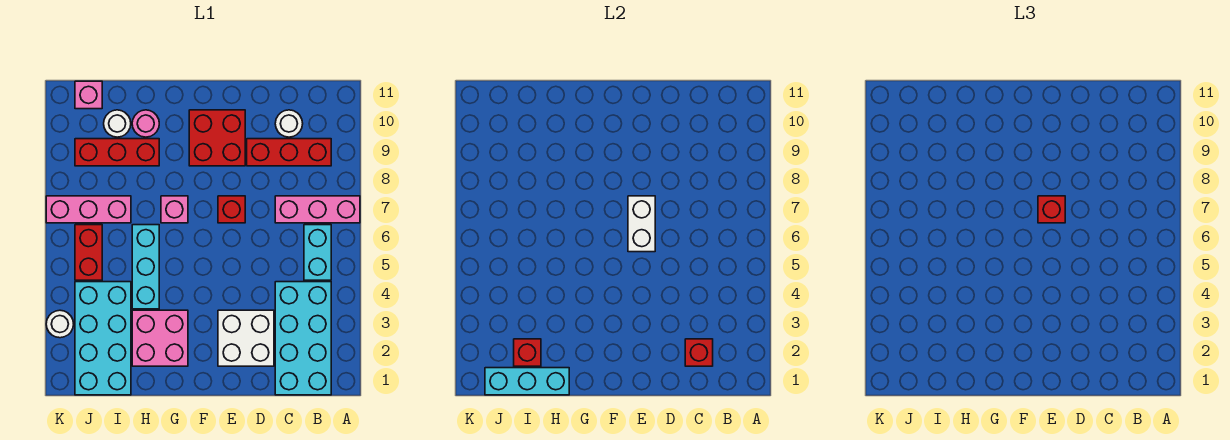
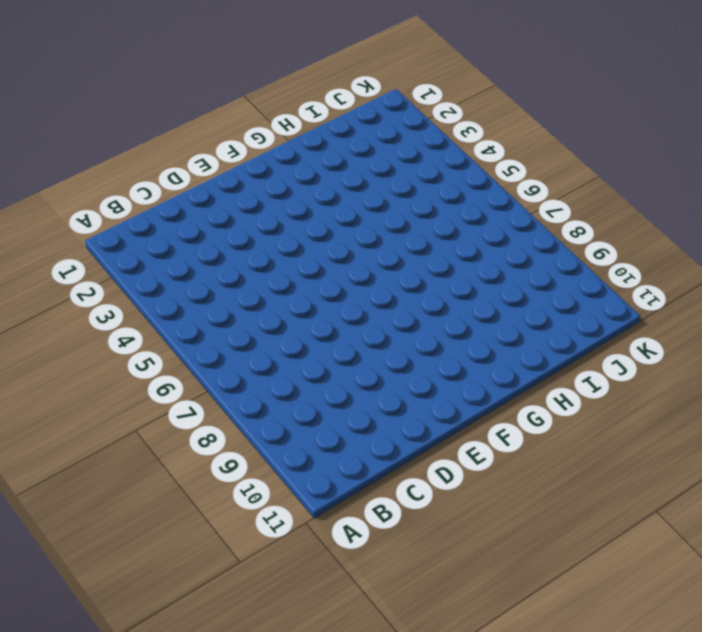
none -> pink brick A7:C7 level 1
none -> cyan brick B1:C4 level 1
none -> cyan brick B5:B6 level 1

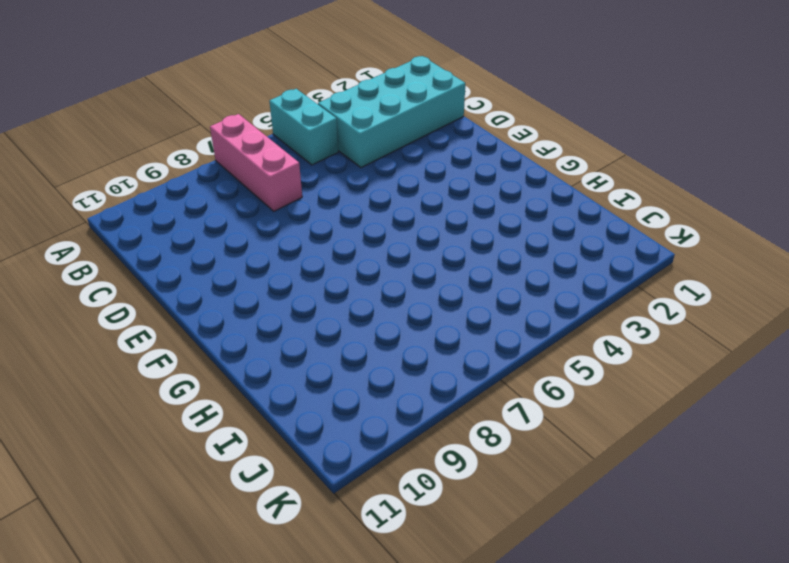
cyan brick A5:B5 level 1 -> cyan brick B5:B6 level 1
none -> red brick B9:D9 level 1
none -> white round brick C10 level 1
none -> white brick D2:E3 level 1

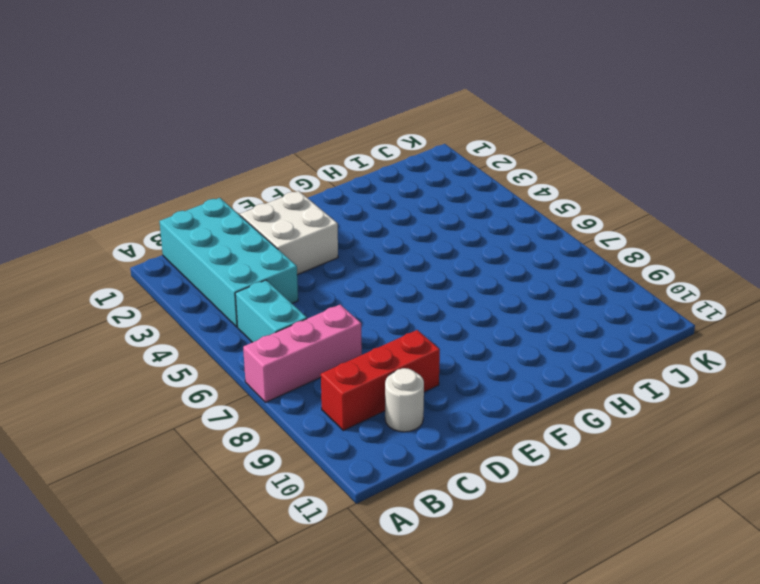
none -> red brick E7 level 1
none -> red brick E9:F10 level 1
none -> pink brick G2:H3 level 1

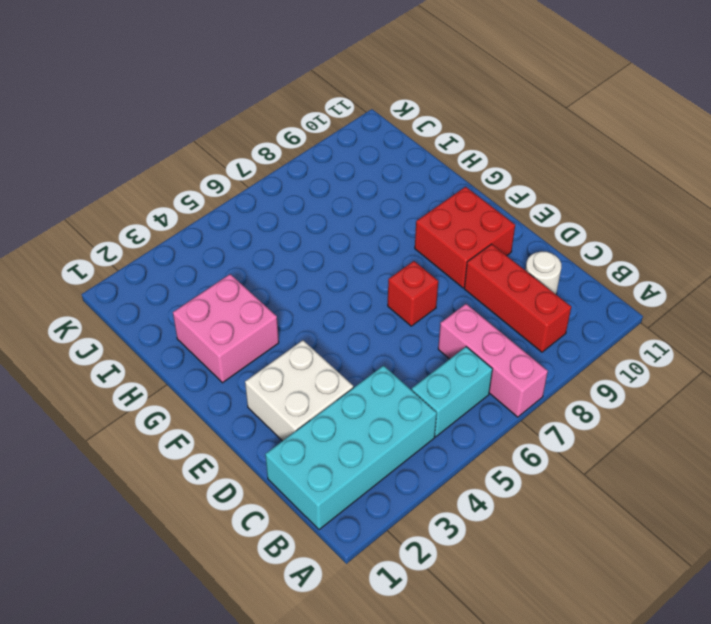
none -> pink brick G7 level 1
none -> cyan brick H4:H6 level 1
none -> red brick H9:J9 level 1

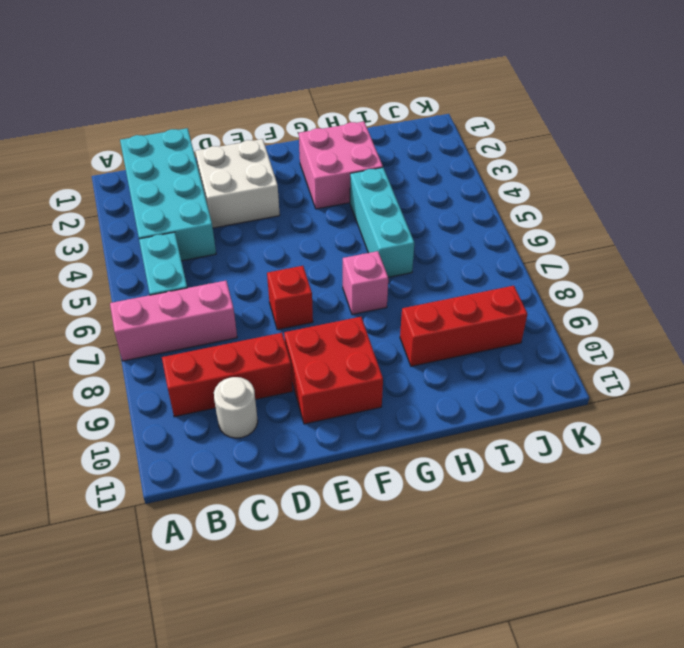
none -> pink round brick H10 level 1
none -> cyan brick I1:J4 level 1
none -> pink brick I7:K7 level 1

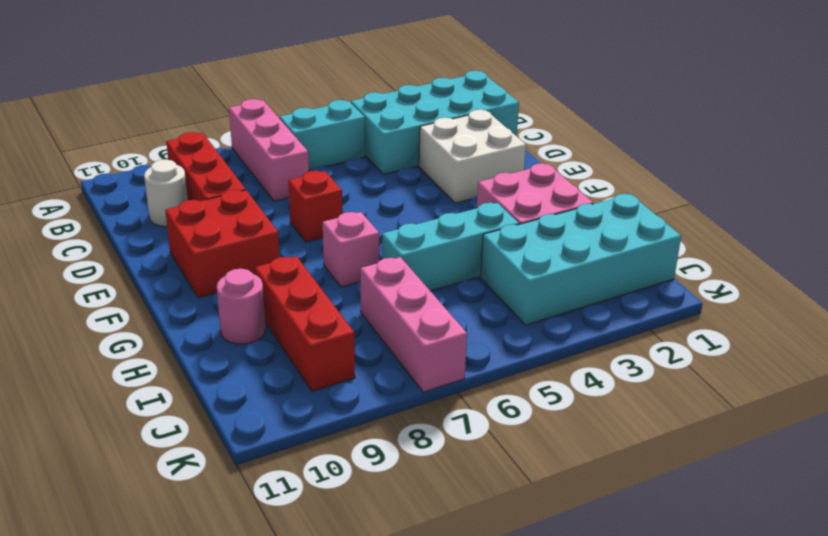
none -> white round brick I10 level 1
none -> red brick J5:J6 level 1
none -> pink brick J11 level 1

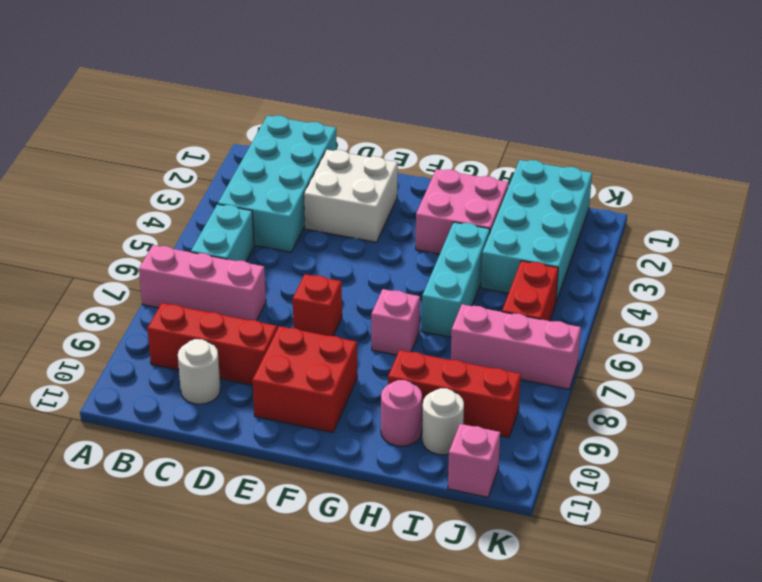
none -> white round brick K3 level 1
none -> red brick C2 level 2
none -> white brick E6:E7 level 2

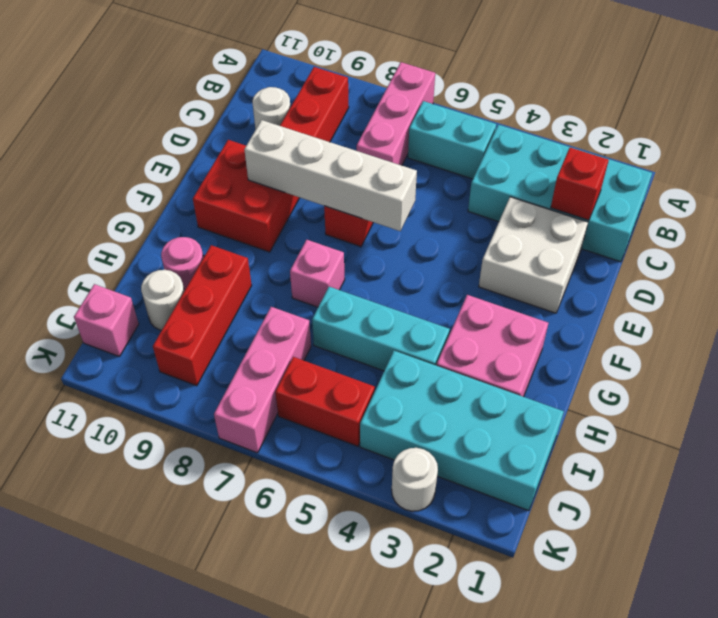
white brick E6:E9 level 2 -> white brick E6:E7 level 2
none -> cyan brick H1:J1 level 2
none -> red brick I2 level 2
none -> red brick E7 level 3

